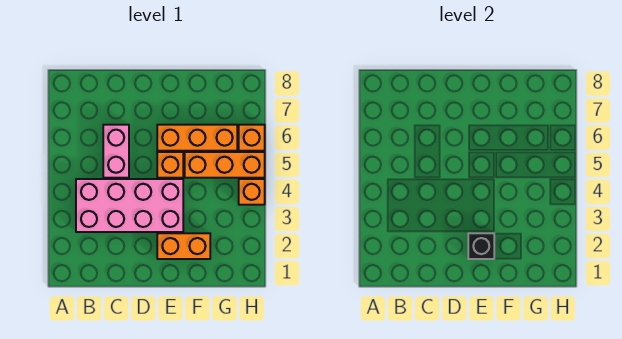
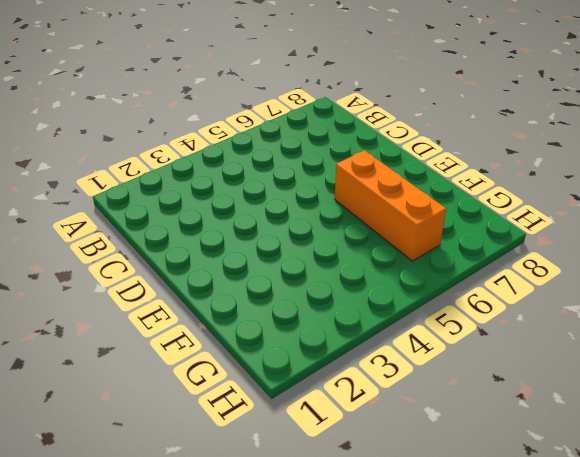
none -> pink brick B3:E4 level 1
none -> pink brick C5:C6 level 1

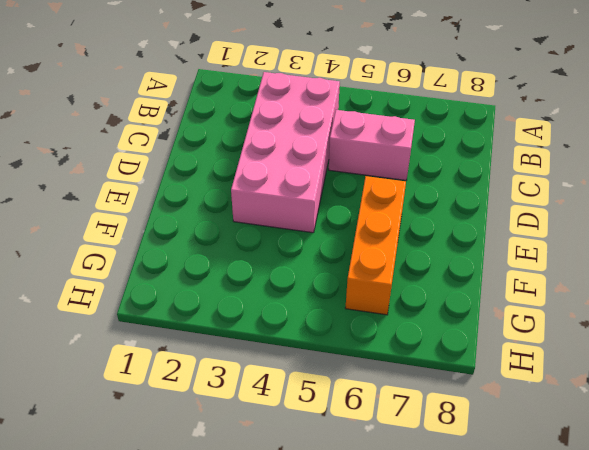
none -> orange brick E2:F2 level 1
none -> orange brick E5 level 1

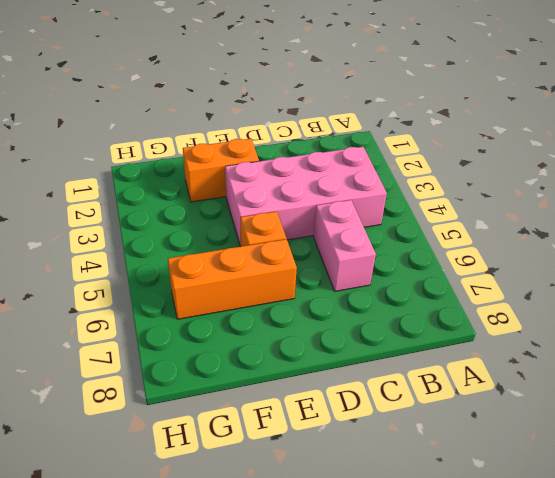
none -> orange brick F5:H5 level 1
none -> orange brick H4 level 1

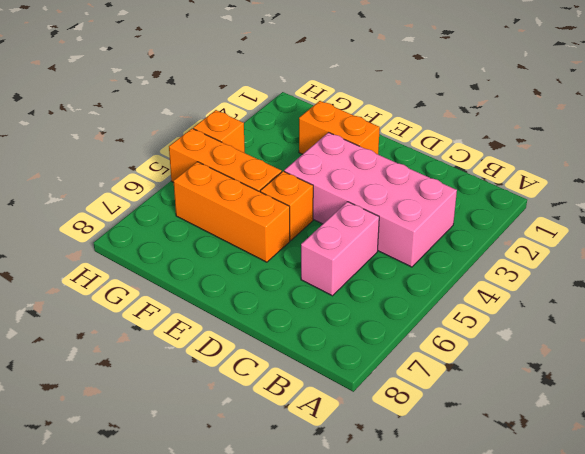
none -> orange brick H6 level 1
none -> black brick E2 level 2

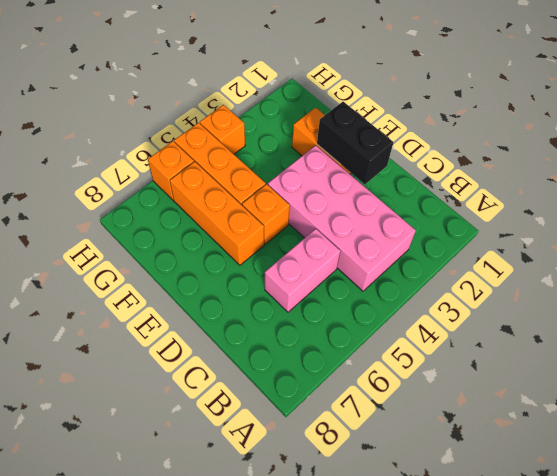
black brick D2:E2 level 2 -> black brick E2 level 2

